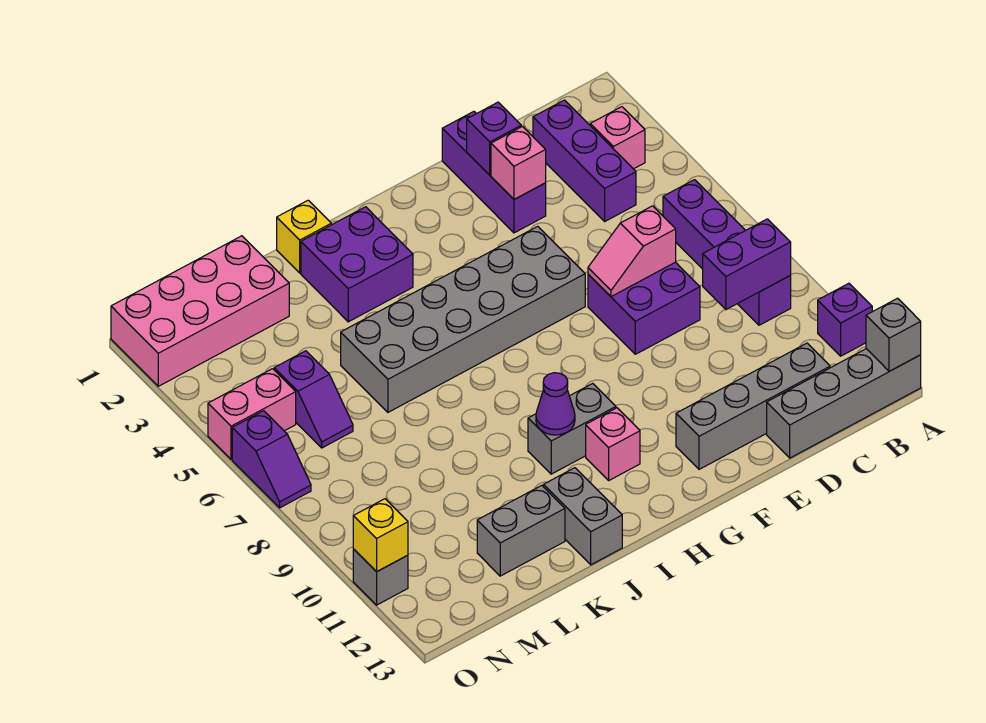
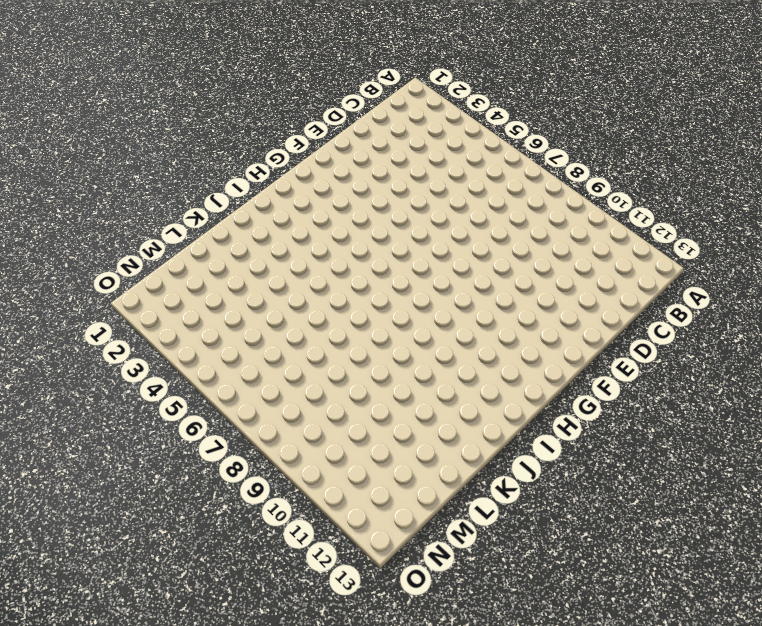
none -> purple brick A11 level 1
none -> grey brick A13:D13 level 1
none -> pink brick B3 level 1

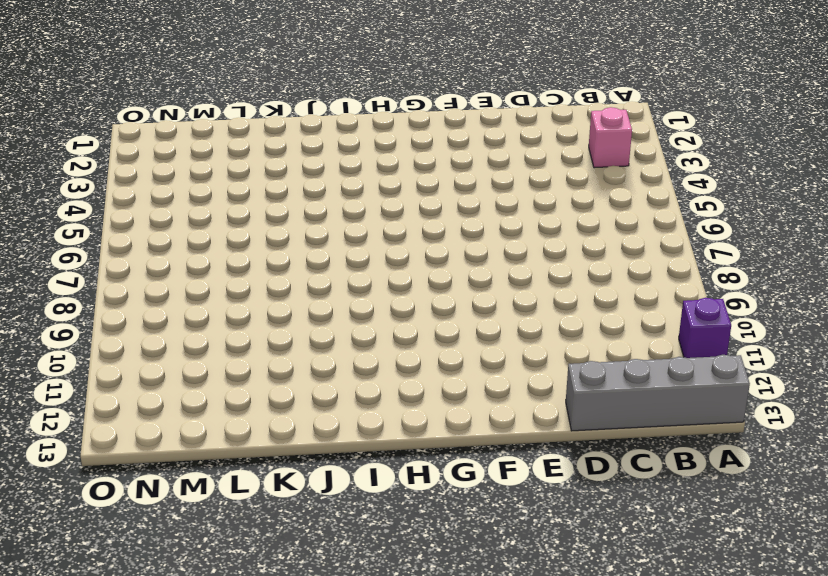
none -> purple brick B6:B9 level 1
none -> purple brick C2:C4 level 1
none -> grey brick C12:F12 level 1

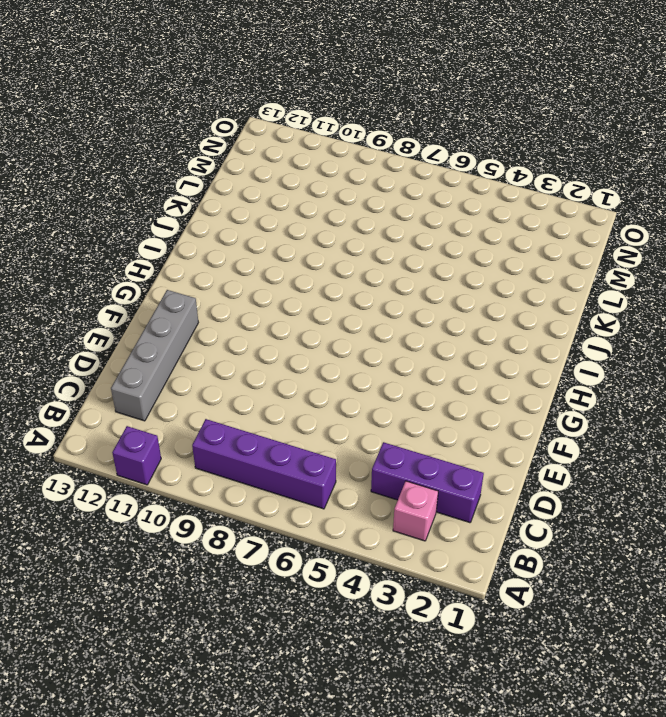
none -> grey brick A13:D13 level 1
none -> purple brick D7:E8 level 1
none -> purple brick E1:E3 level 1

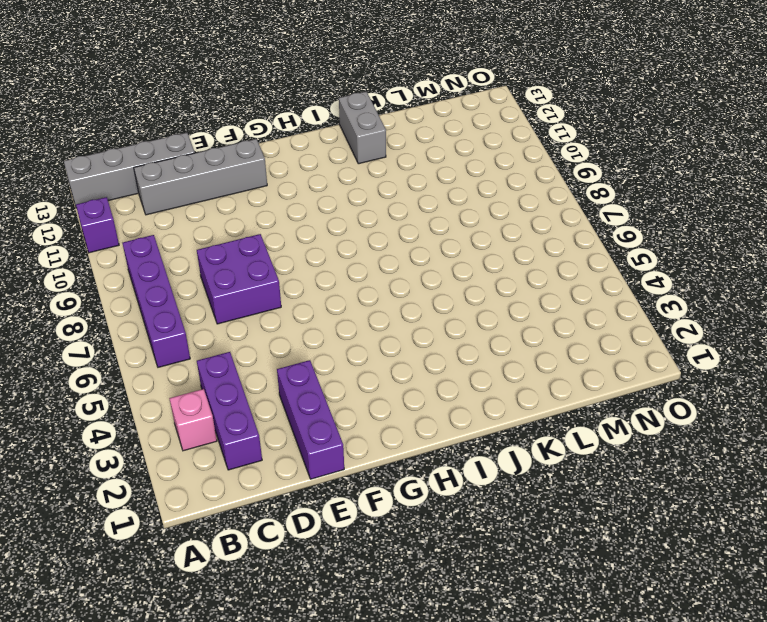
none -> grey brick F5:K6 level 1
none -> grey brick H10:I10 level 1
none -> pink brick H11 level 1

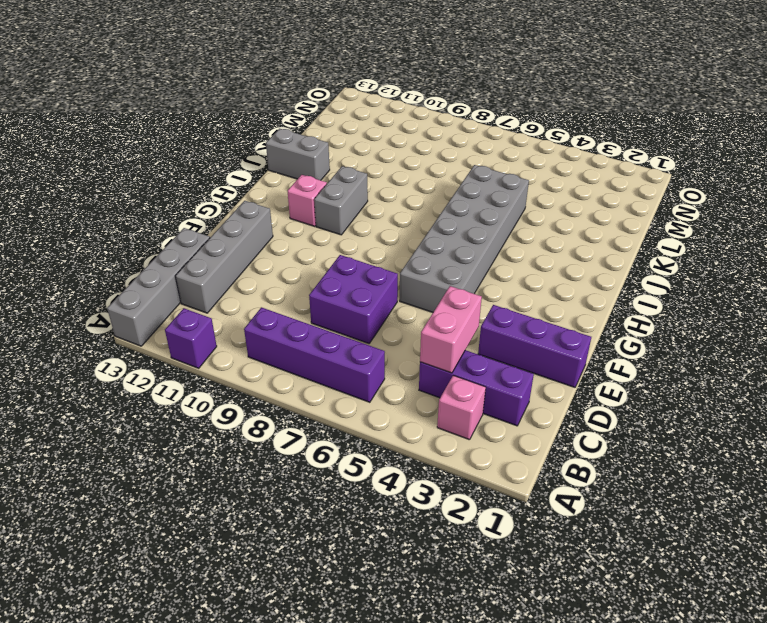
pink brick C4:D4 level 2 -> pink brick N5:O5 level 1
none -> purple brick I2:J3 level 1
none -> yellow brick J1 level 1
none -> grey brick K12:L12 level 1

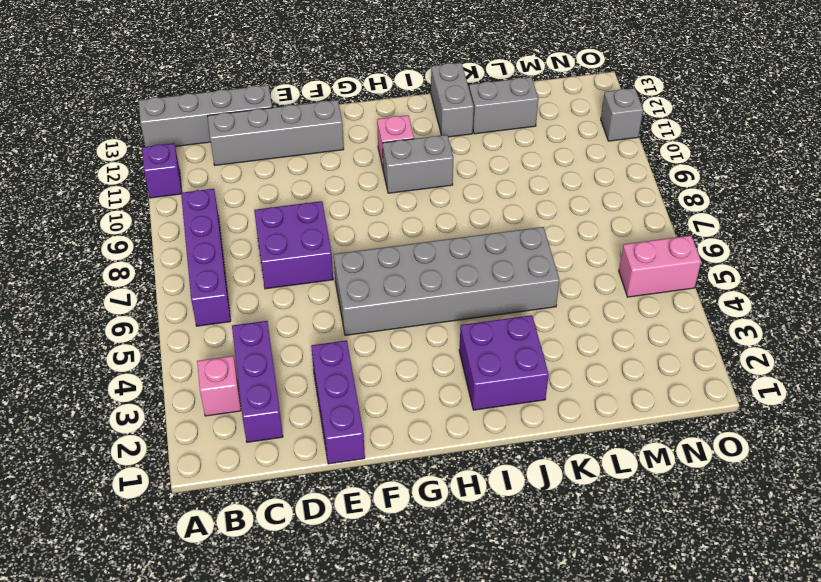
none -> yellow brick J1 level 1
none -> pink brick L1:O2 level 1
none -> purple slope M5:M6 level 1 top 5

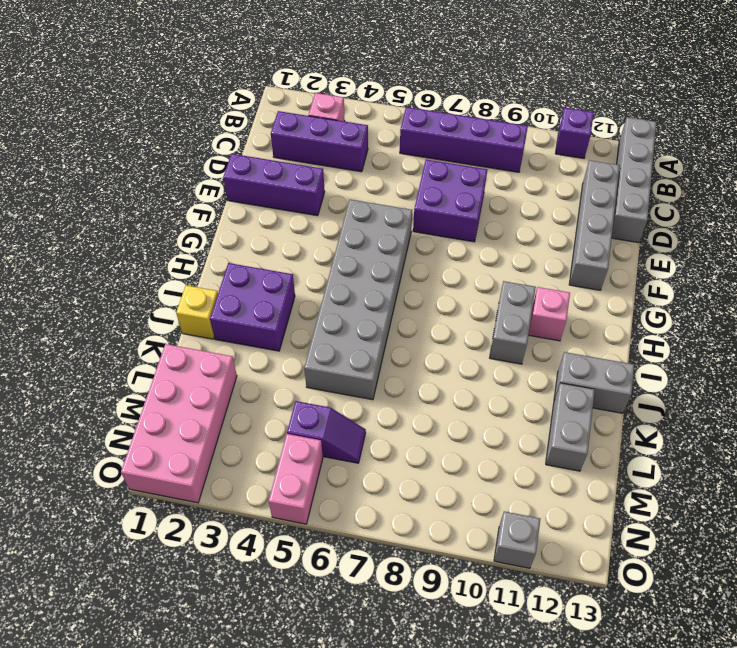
none -> purple slope O6:O7 level 1 top 6
none -> grey brick A13 level 2
none -> purple brick B9:C9 level 2

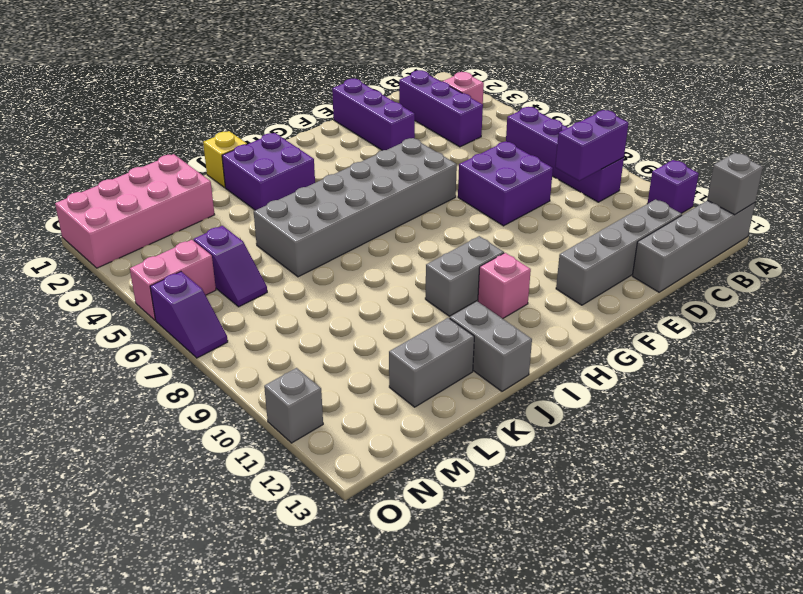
none -> pink slope D7:E7 level 2 top D
none -> purple brick E2 level 2
none -> pink brick E3 level 2

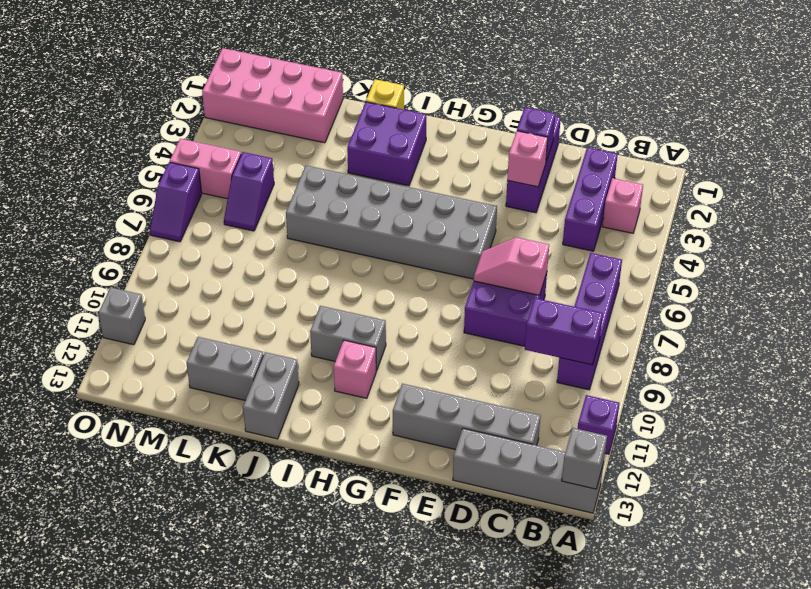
none -> purple cone I10 level 2
none -> yellow brick O11 level 2

